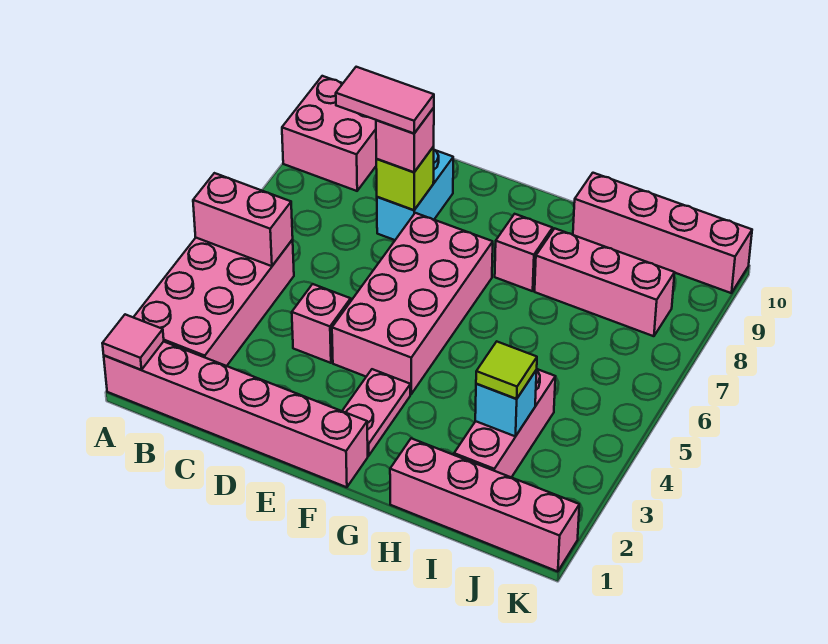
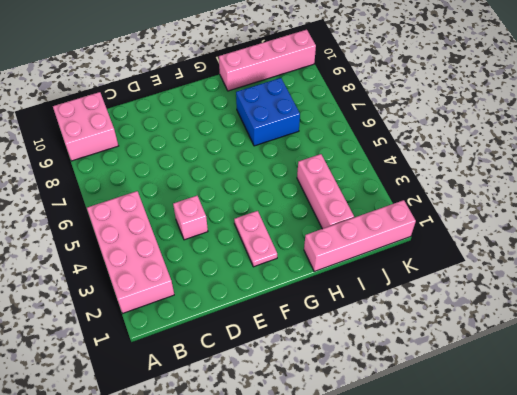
blue brick H7:I8 level 1 -> pink brick H8:J8 level 1
none -> pink brick A1:F1 level 1
none -> cyan brick D8:D9 level 1
none -> pink brick E4:F7 level 1

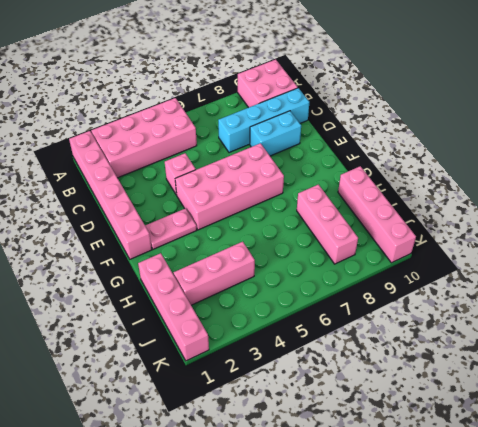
cyan brick C7:C10 level 1 -> none
none -> pink brick G8 level 1
none -> pink tile A1 level 2
none -> pink brick A5:B5 level 2

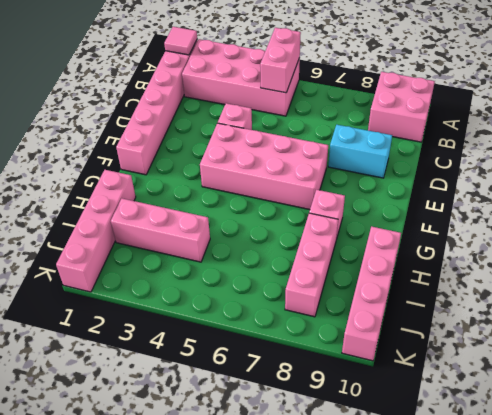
none -> pink plate F2:F3 level 1
none -> lime brick D8 level 2
none -> cyan brick I3 level 2

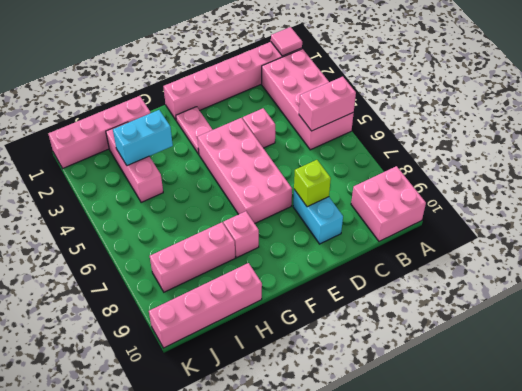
cyan brick H3:I3 level 2 -> cyan brick I3 level 2
none -> pink brick D8 level 3
none -> lime tile I3 level 3
none -> pink tile C8:D8 level 4

